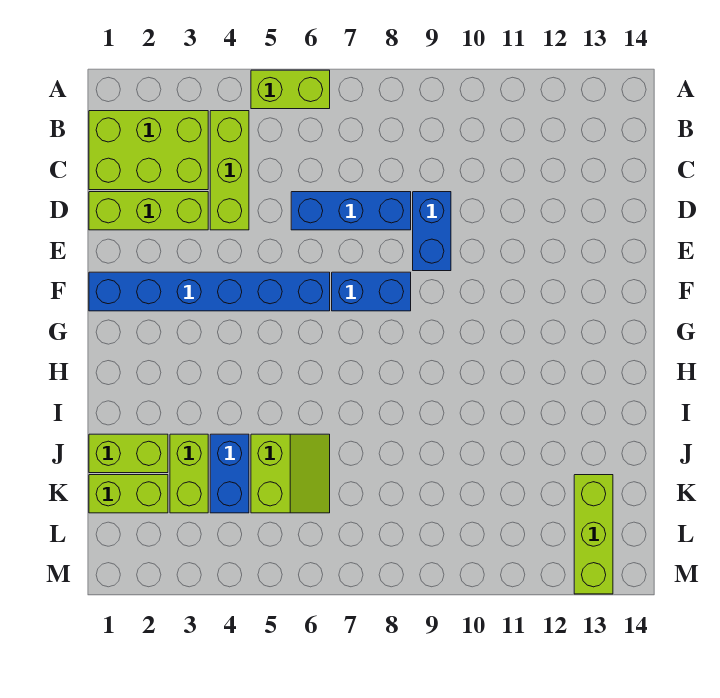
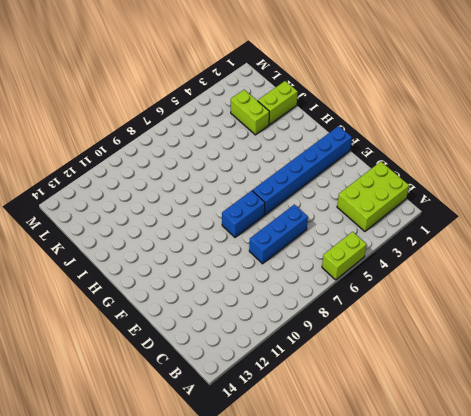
none -> lime brick B4:D4 level 1
none -> lime brick D1:D3 level 1
none -> blue brick D9:E9 level 1

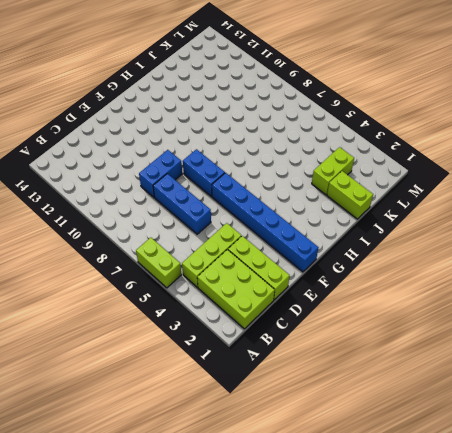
none -> blue brick J4:K4 level 1
none -> lime slope J5:K6 level 1 top 5
none -> lime brick K1:K2 level 1

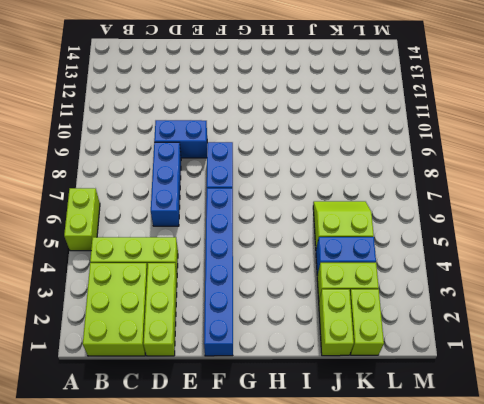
none -> lime brick K13:M13 level 1

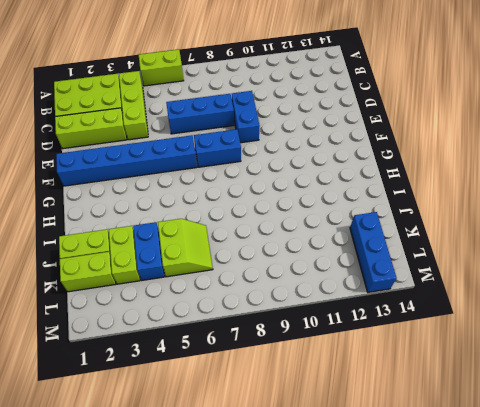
blue brick K13:M13 level 1 -> lime brick K13:M13 level 1

